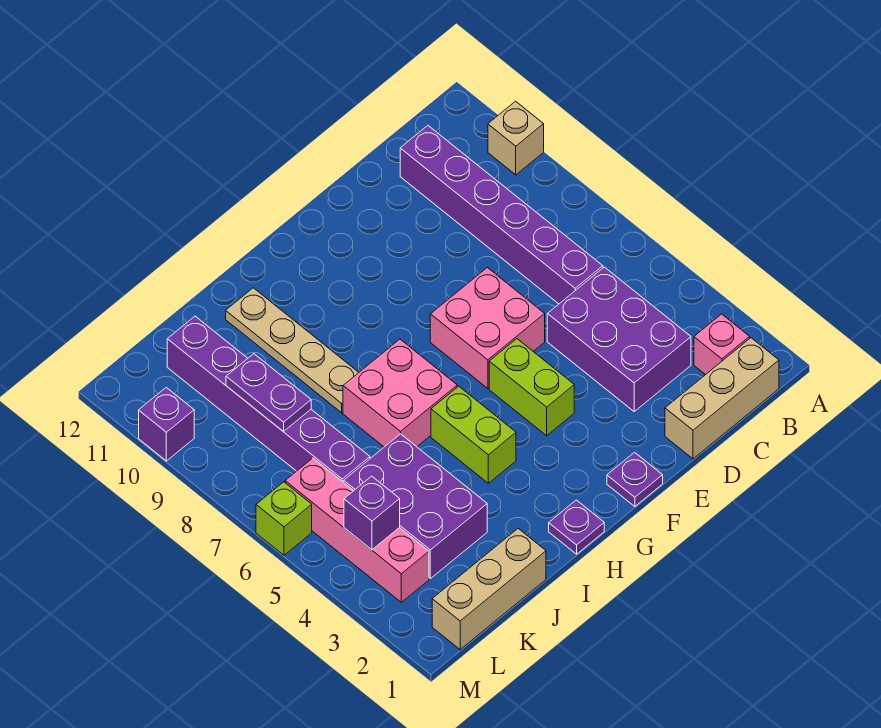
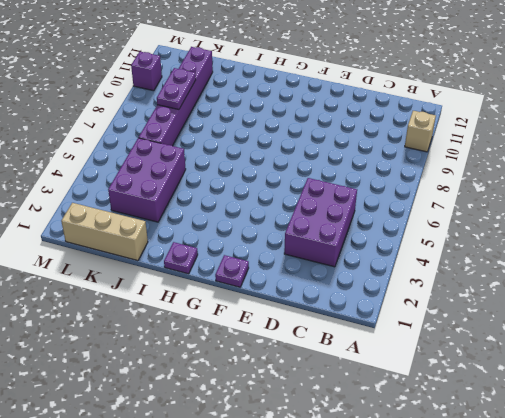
none -> tan brick B1:D1 level 1
none -> pink brick B2 level 1
none -> purple brick C6:C11 level 1

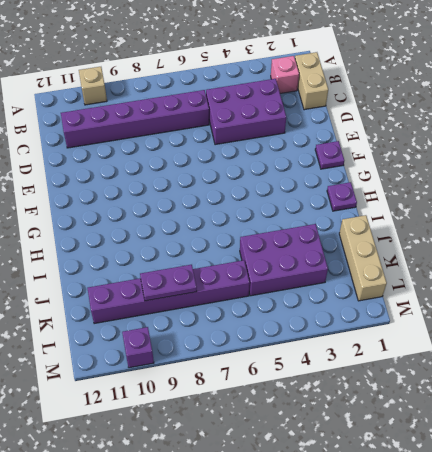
tan brick B1:C1 level 1 -> tan brick B1:D1 level 1
none -> pink brick E6:F7 level 1
none -> lime brick F4:F5 level 1
none -> lime brick H4:H5 level 1

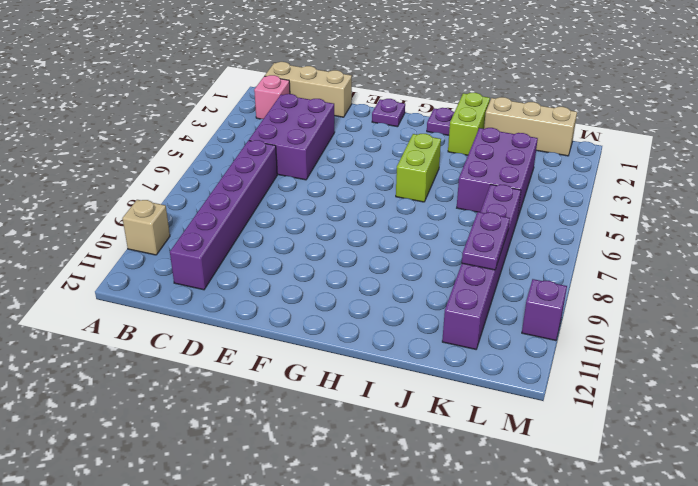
lime brick I1:I2 level 1 -> lime brick F4:F5 level 1
none -> pink brick E6:F7 level 1
none -> pink brick H6:I7 level 1
none -> tan plate I8:I11 level 1

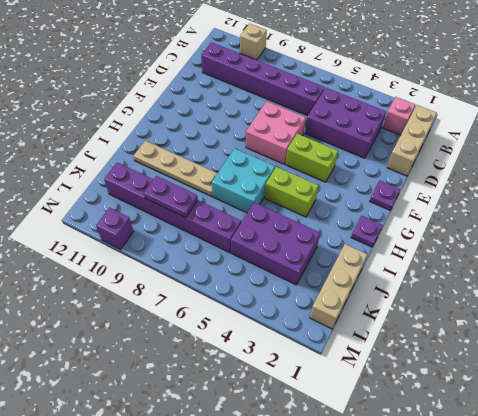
cyan brick H6:I7 level 1 -> pink brick H6:I7 level 1
none -> pink brick L3:L6 level 1
none -> lime brick M6 level 1
none -> purple brick L4 level 2

